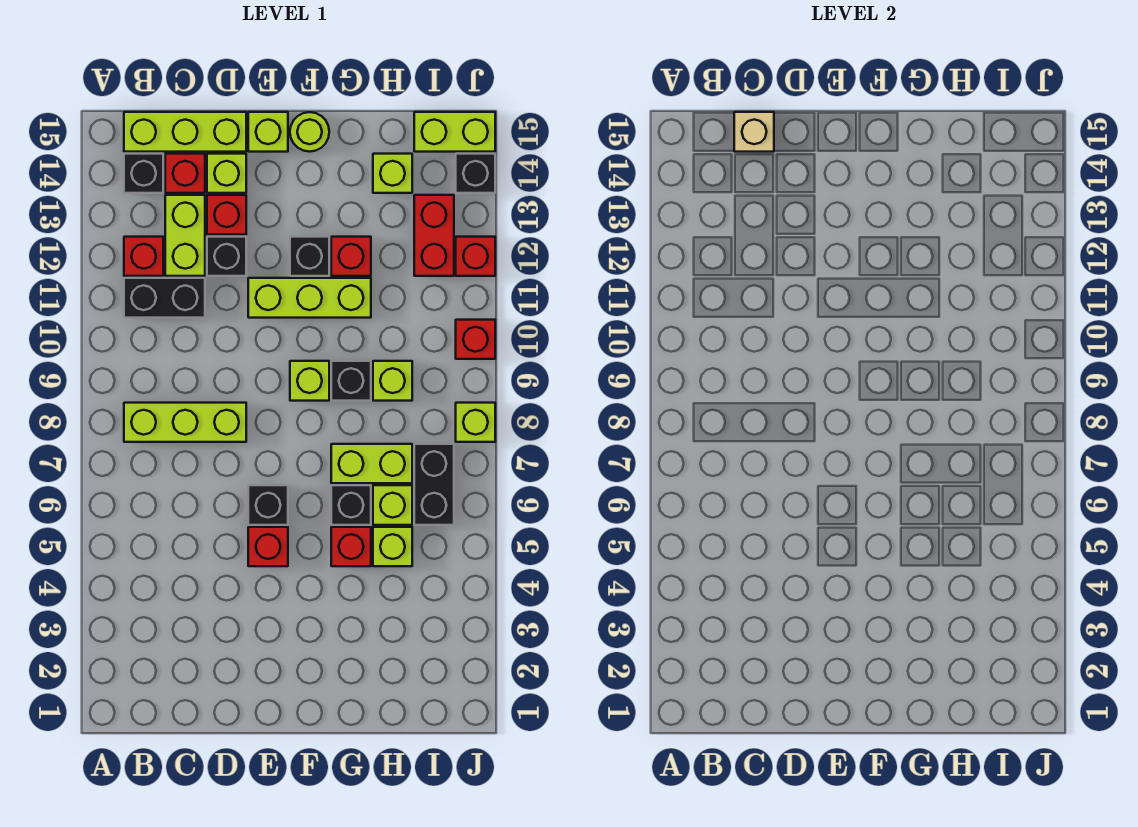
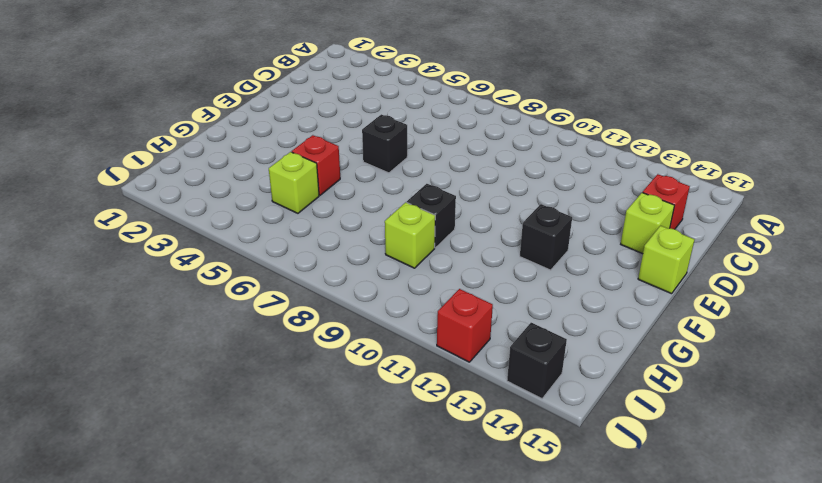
none -> lime brick B8:D8 level 1
none -> black brick B11:C11 level 1
none -> red brick B12 level 1
none -> black brick B14 level 1

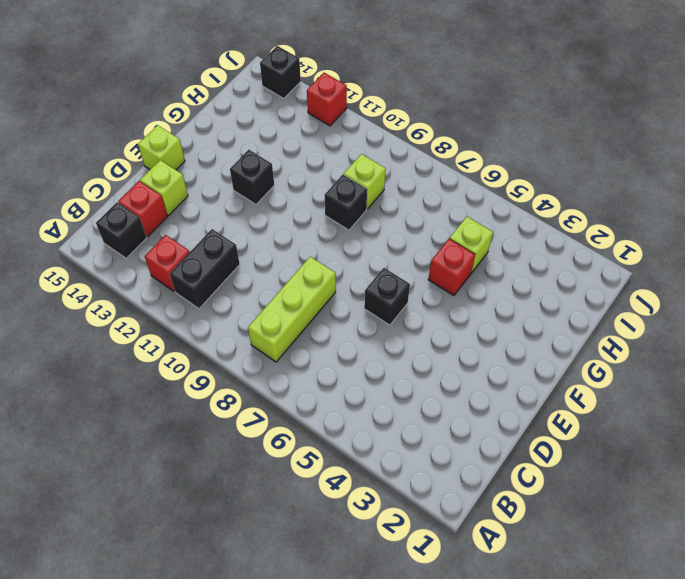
none -> lime brick B15:D15 level 1
none -> lime brick C12:C13 level 1
none -> black brick D12 level 1
none -> red brick D13 level 1

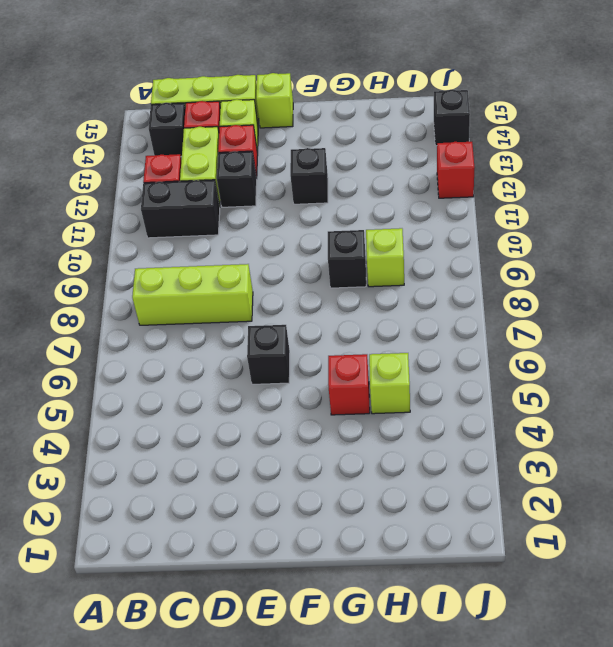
none -> red brick E5 level 1
none -> lime brick E11:G11 level 1
none -> lime brick F9 level 1
none -> lime round brick F15 level 1

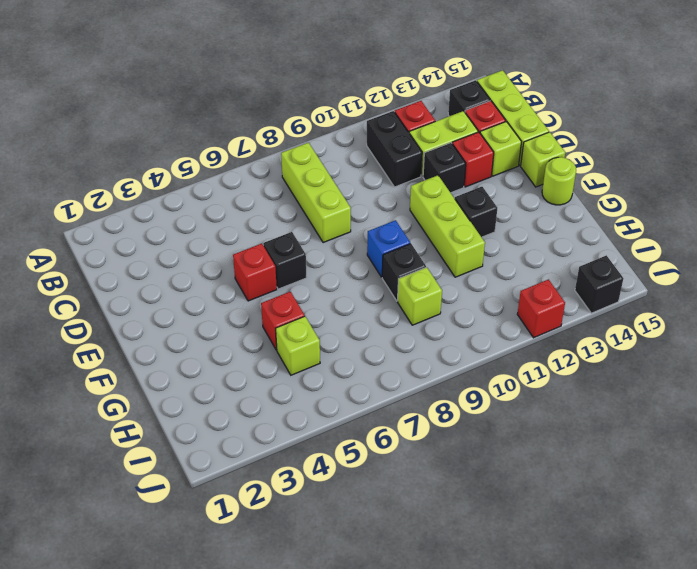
blue brick F9 level 1 -> lime brick F9 level 1
none -> black brick G6 level 1
none -> lime brick G7:H7 level 1
none -> red brick G12 level 1
none -> lime brick H6 level 1

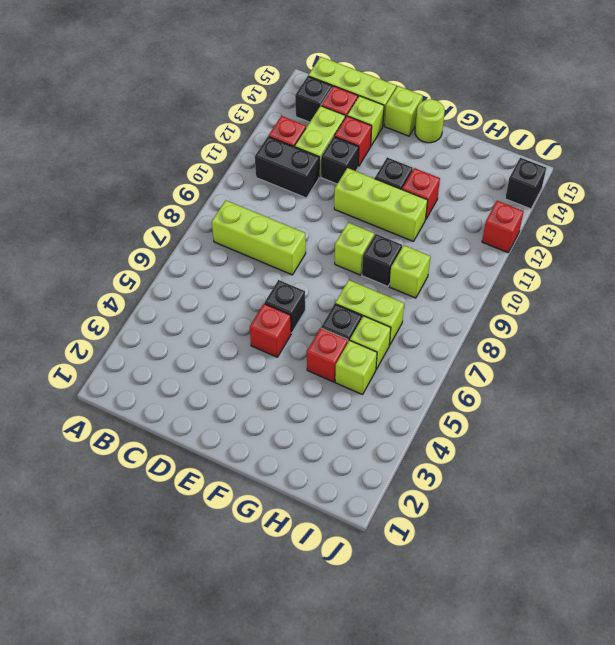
none -> lime brick H14 level 1
none -> black brick I6:I7 level 1
none -> red brick I12:I13 level 1
none -> lime brick I15:J15 level 1

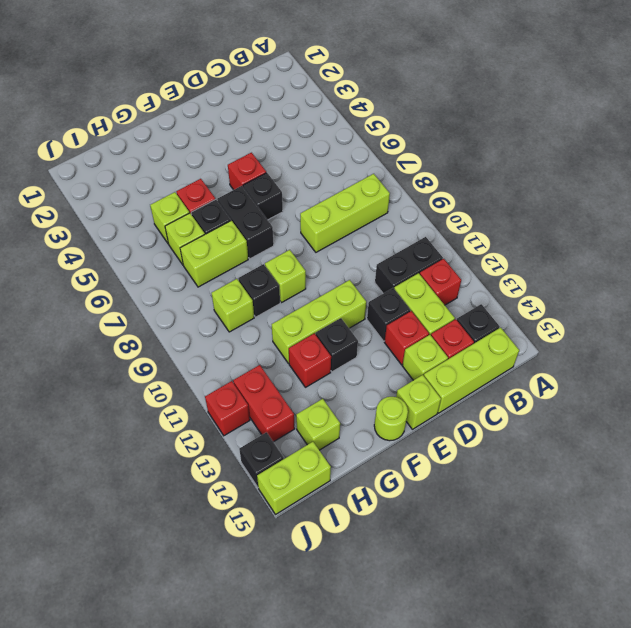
black brick F6:F7 level 1 -> black brick I6:I7 level 1
none -> lime brick J8 level 1
none -> red brick J10 level 1
none -> tan brick C15 level 2

